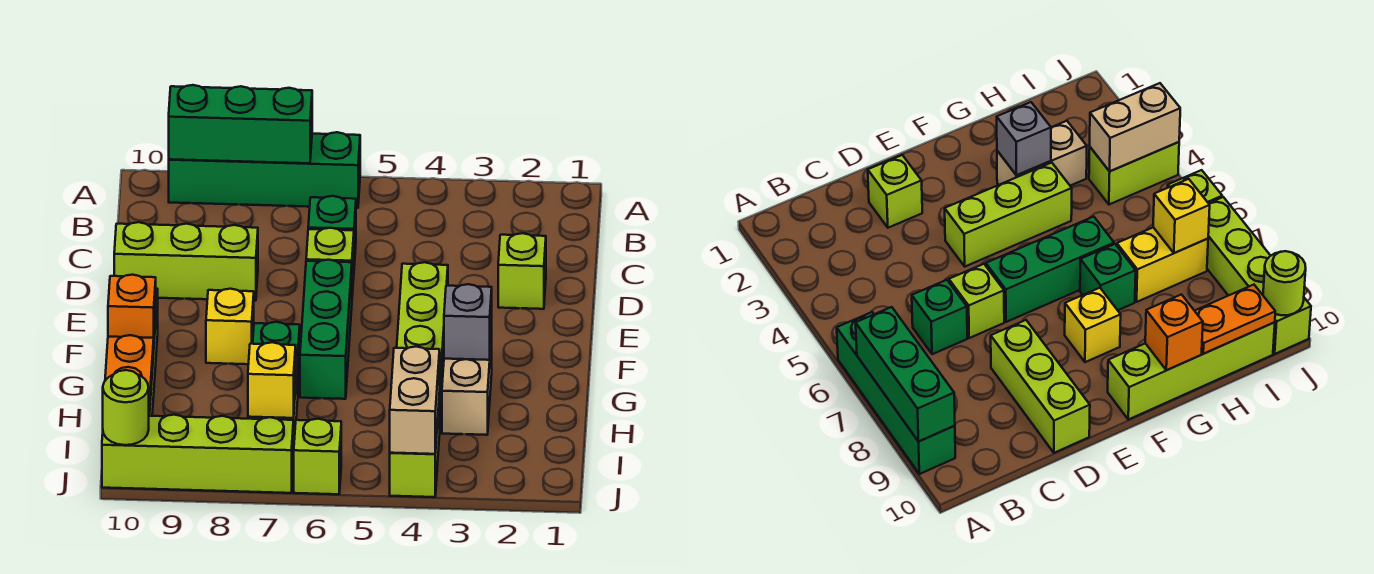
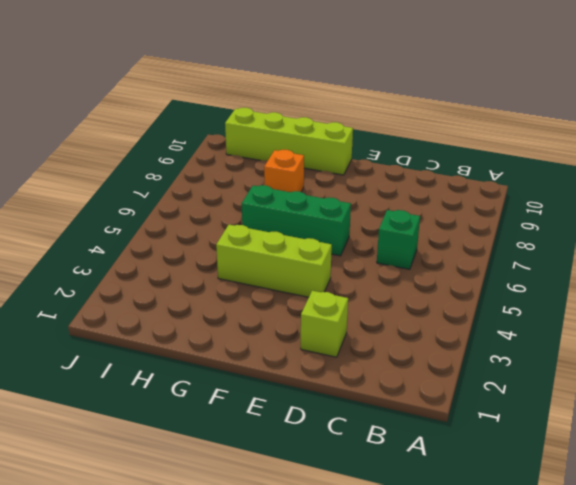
orange brick G8 level 1 -> orange brick G10 level 2
none -> green brick A6:A9 level 1
none -> lime brick D6 level 1
none -> lime brick D8:D10 level 1

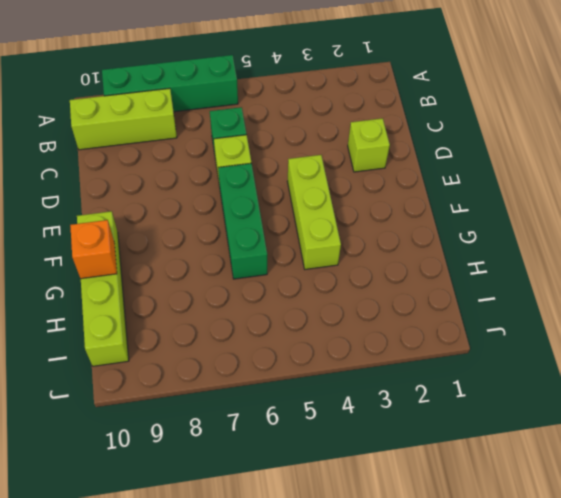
lime brick B8:B10 level 1 -> lime brick D8:D10 level 1
none -> yellow brick F8 level 1
none -> tan brick G3:H3 level 1
none -> green brick G7 level 1

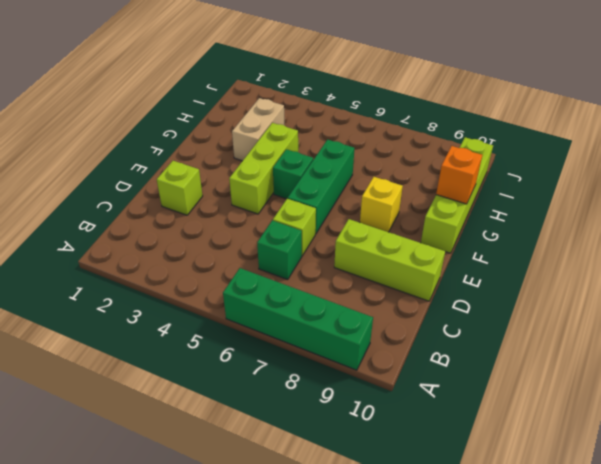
green brick F5 level 1 -> green brick G7 level 1
none -> yellow brick H7:I7 level 1
none -> lime brick I4:J4 level 1
none -> lime brick J6 level 1

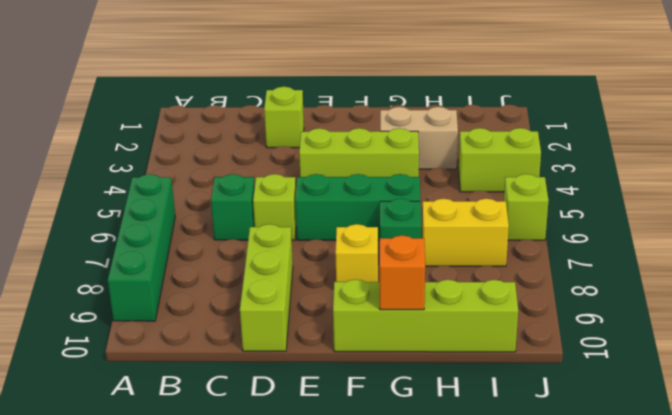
none -> lime brick J7:J10 level 1
none -> green brick A7:A9 level 2
none -> grey brick G3 level 2

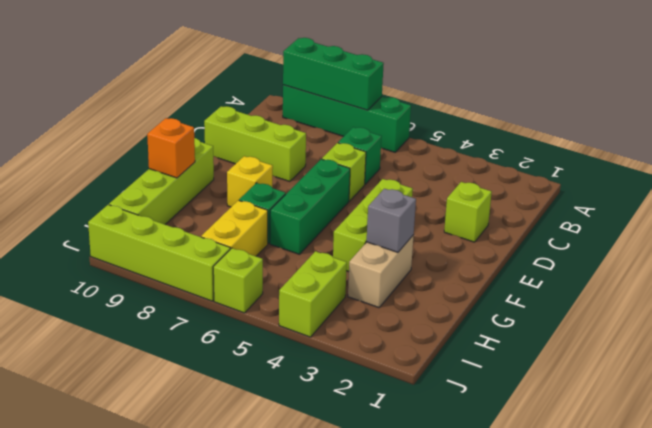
none -> orange plate H10:I10 level 2
none -> tan brick I4:J4 level 2
none -> yellow brick I7 level 2

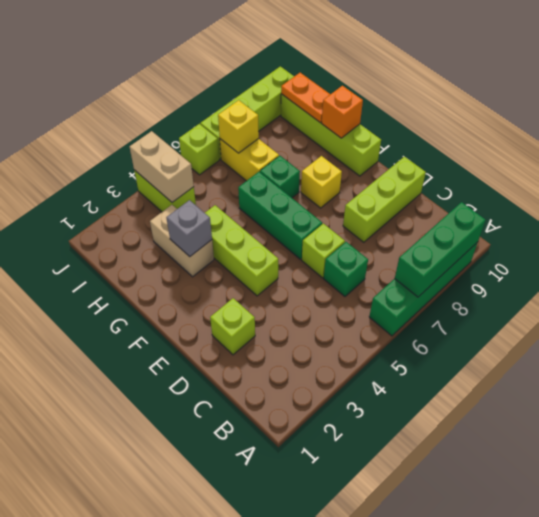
none -> lime round brick J10 level 2

